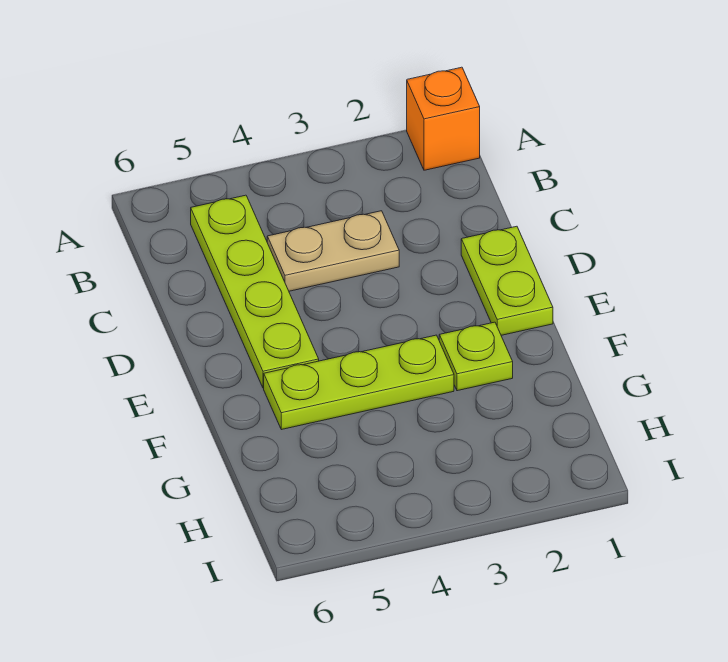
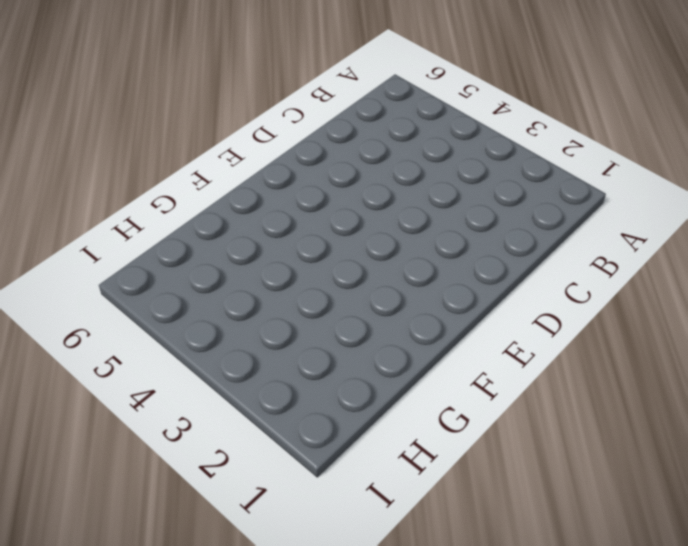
none -> orange brick A1 level 1
none -> lime plate B5:E5 level 1

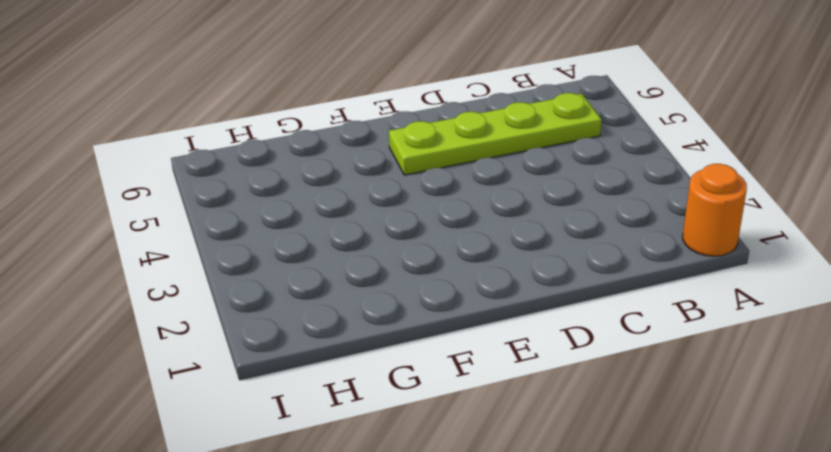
orange round brick A1 level 1 -> orange brick A1 level 1
none -> tan plate C3:C4 level 1
none -> lime plate D1:E1 level 1

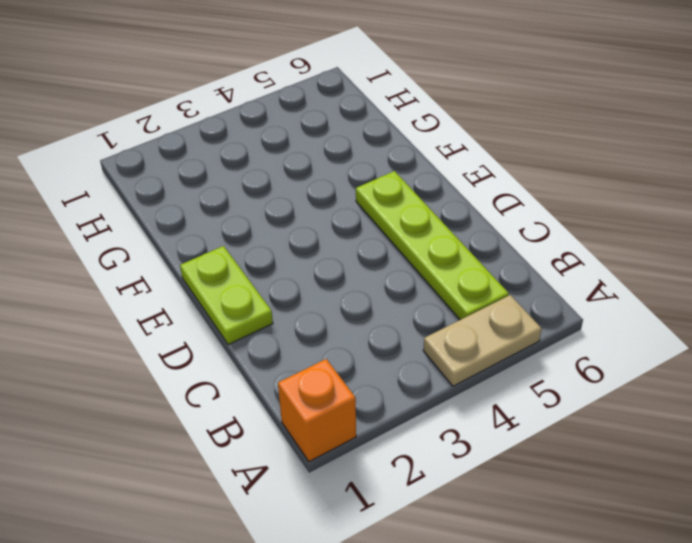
tan plate A4:A5 level 1 -> tan plate C3:C4 level 1
none -> lime plate F2 level 1
none -> lime plate F3:F5 level 1

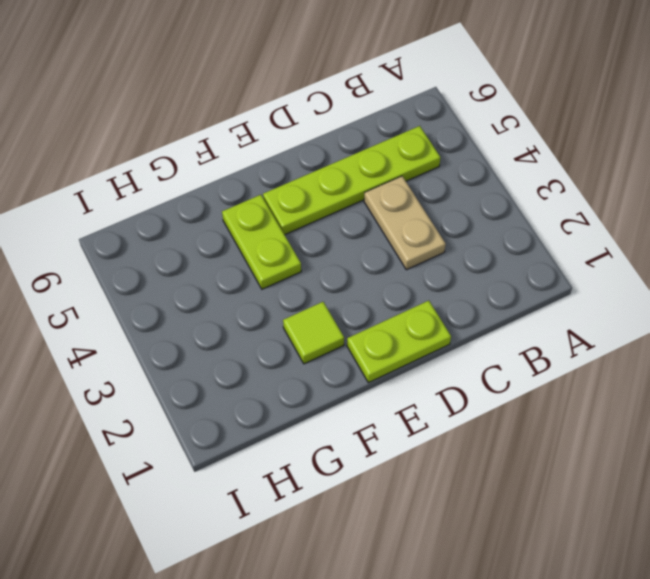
lime tile F2 level 1 -> lime plate F2 level 1
lime plate F4:F5 level 1 -> lime plate F3:F5 level 1
none -> orange brick A1 level 1

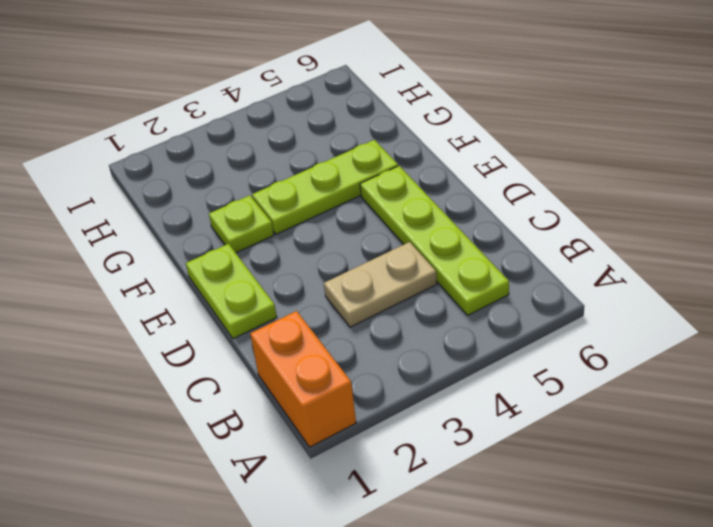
orange brick A1:B1 level 1 -> orange brick A1 level 1

